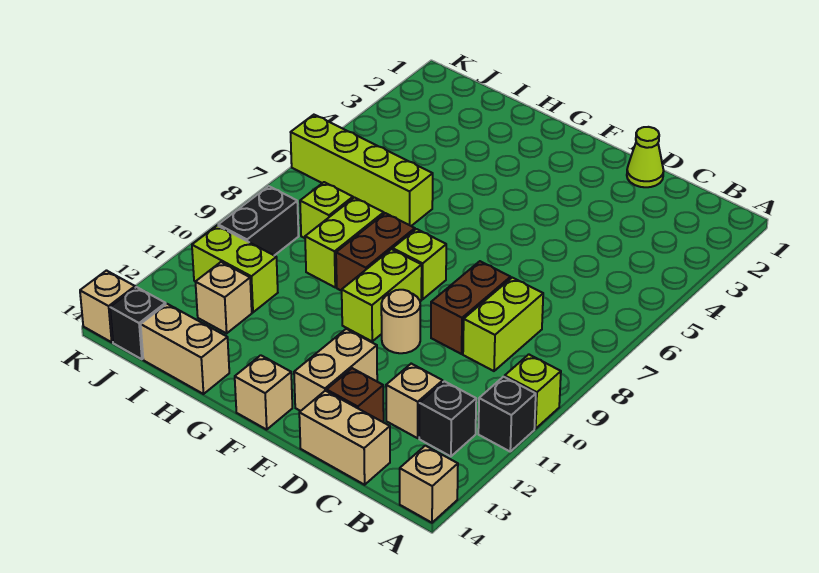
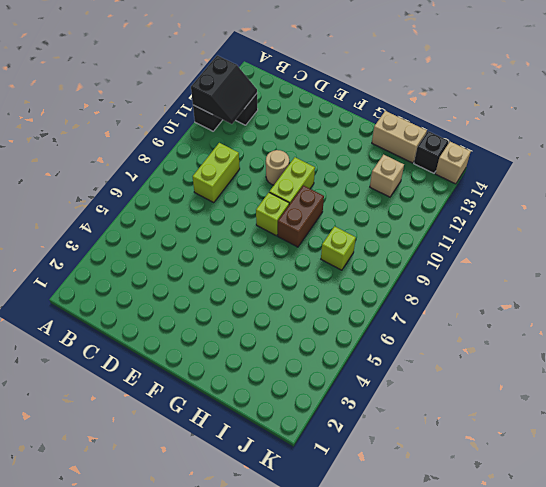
black slope A11:B12 level 2 top A -> none
none -> lime brick A10 level 1
none -> tan brick A14 level 1
none -> tan brick C12 level 1

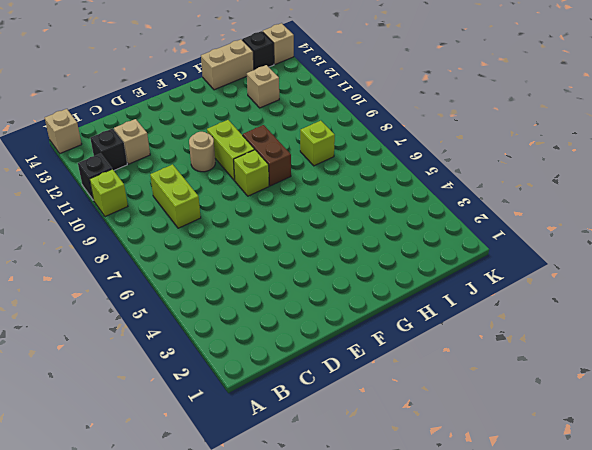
none -> tan brick C14:D14 level 1
none -> lime cone D1 level 1
none -> brown brick D8:D9 level 1

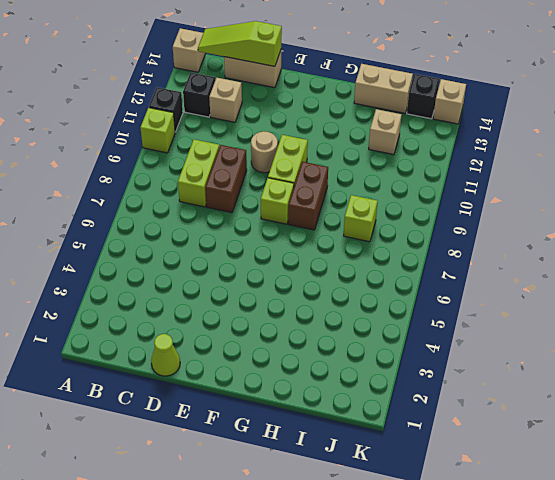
lime slope B14:D14 level 2 top D -> none
none -> brown brick D13 level 1
none -> tan brick E12:E13 level 1
none -> tan brick F14 level 1

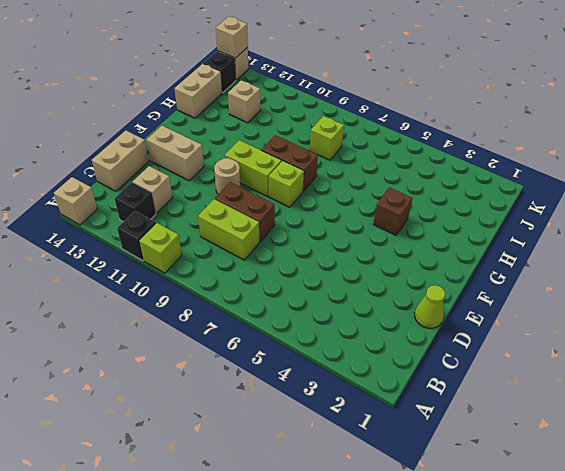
brown brick G4 level 1 -> brown brick D13 level 1
tan brick K14 level 2 -> tan brick F14 level 1
none -> lime brick H6:K6 level 1
none -> lime brick H8:H9 level 1
none -> lime brick I11:J11 level 1

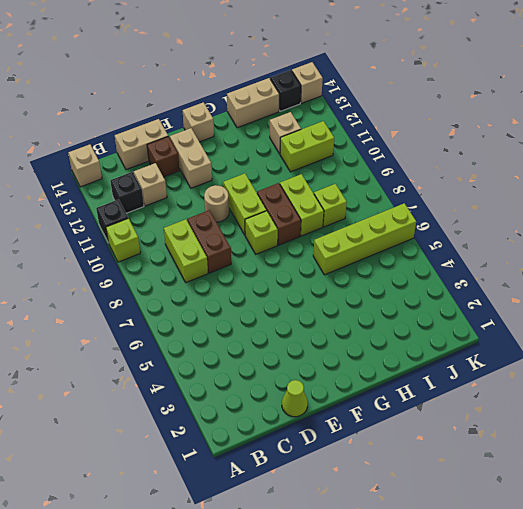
none -> black brick J9:J10 level 1

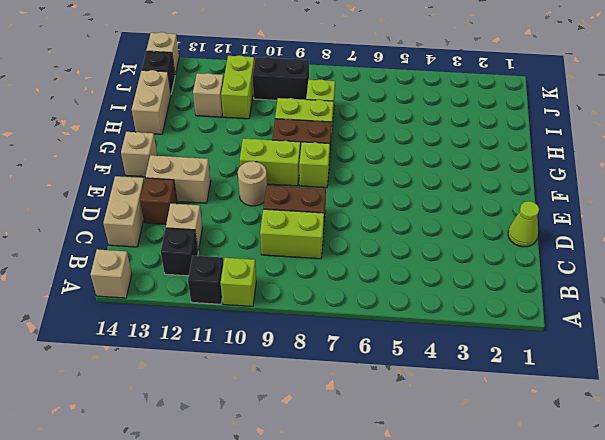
none -> lime brick H6:K6 level 1

